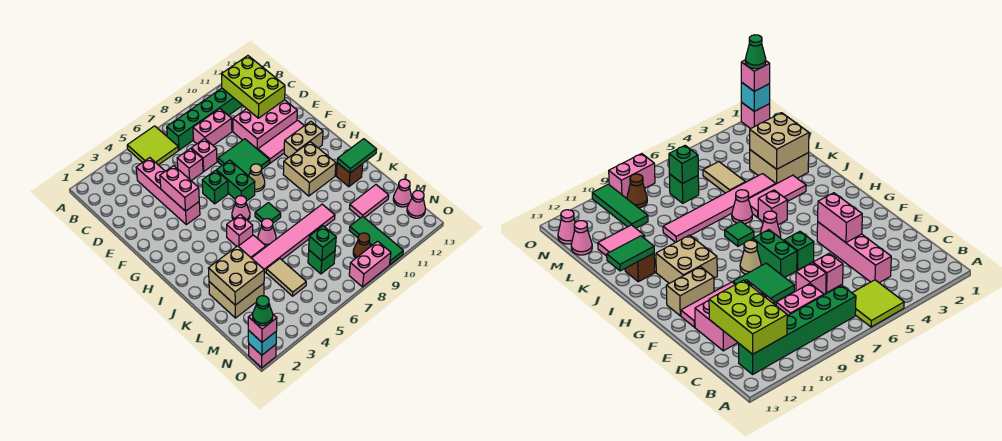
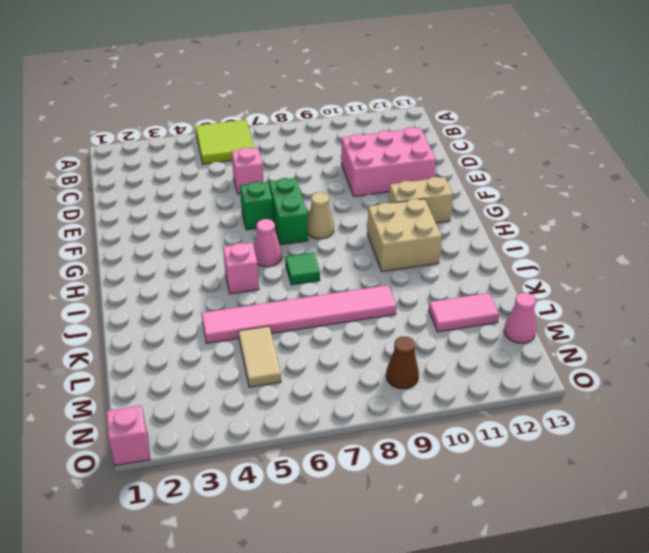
none -> green brick B7:B12 level 1
none -> pink brick C4:F4 level 1
none -> pink brick C8:C9 level 1
none -> pink brick D7 level 1

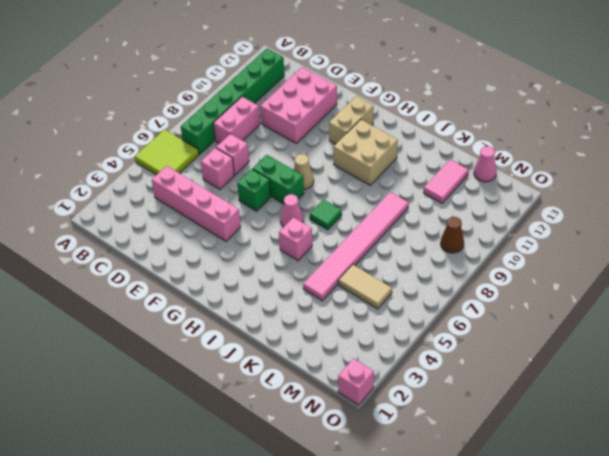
none -> green tile E8:F9 level 1
none -> pink tile F10:F12 level 1
none -> pink tile J3:J5 level 1
none -> pink cone J6 level 1

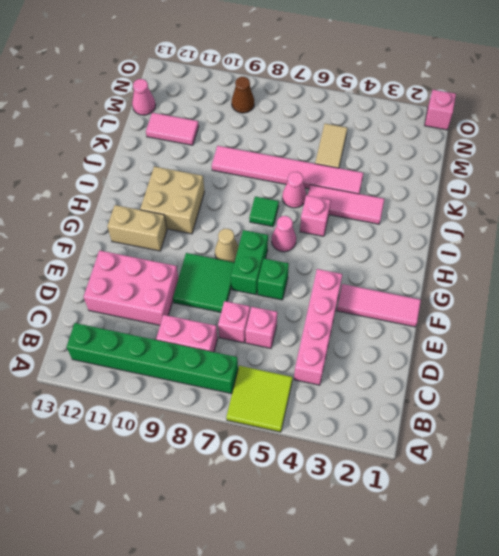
pink tile F1:F3 level 1 -> pink tile F10:F12 level 1
none -> brown brick J12 level 1
none -> tan brick K2:L3 level 1
none -> green brick M7 level 1
none -> green tile M10:O10 level 1

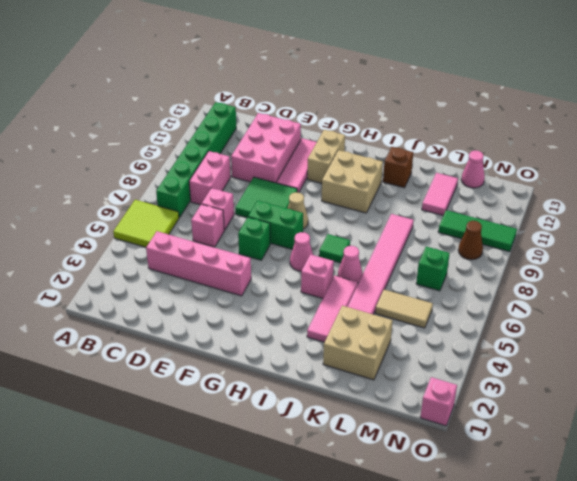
none -> pink cone N13 level 1
none -> pink brick O8:O9 level 1
none -> lime brick B11:D12 level 2
none -> pink brick E4:F4 level 2

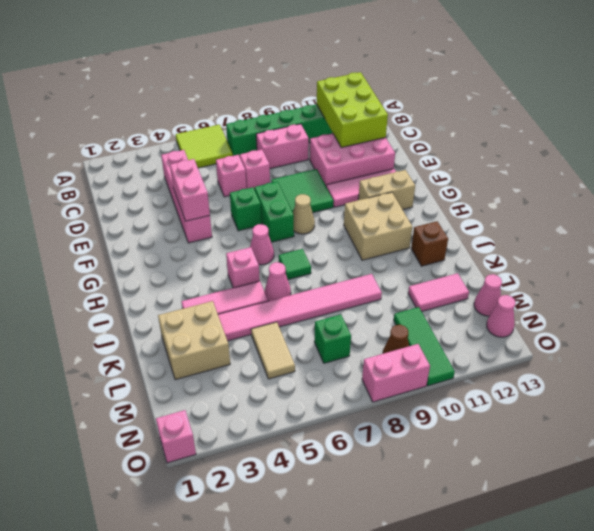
none -> green tile J12:J13 level 2
none -> tan brick K2:L3 level 2
none -> green brick M7 level 2
none -> cyan brick O1 level 2

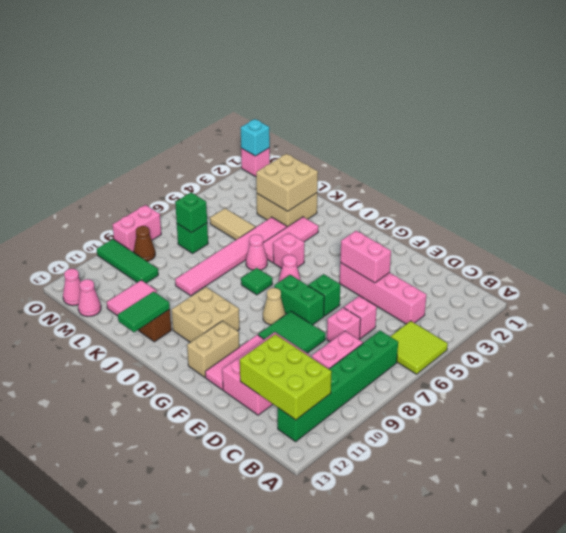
none -> pink brick O1 level 3
none -> green cone O1 level 4

